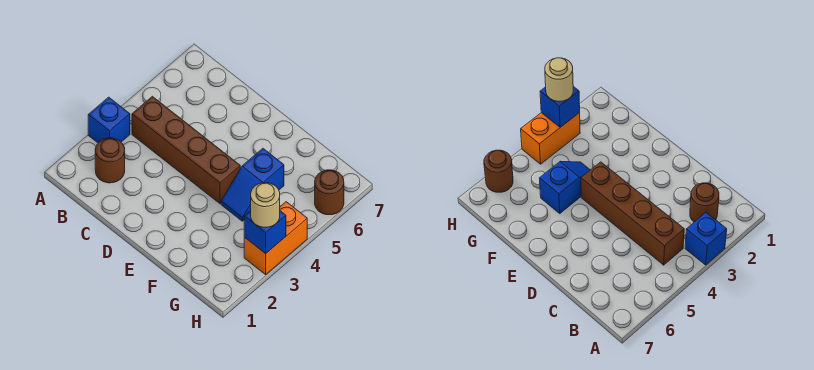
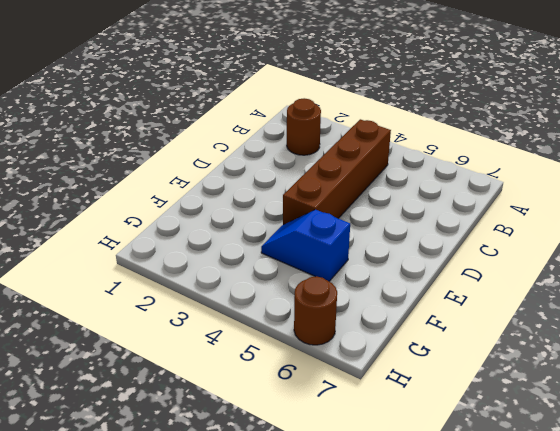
none -> blue brick A3 level 1
none -> orange brick H3:H4 level 1

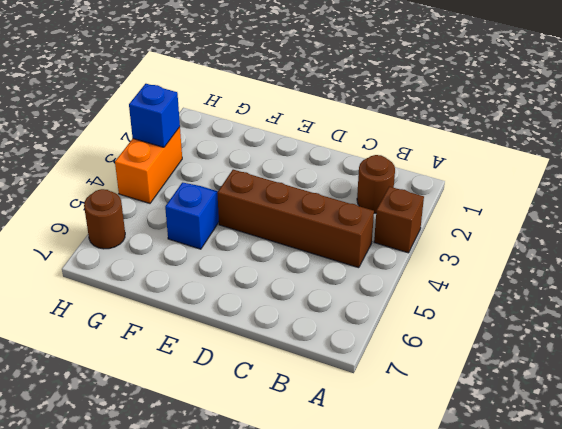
brown brick A3 level 1 -> blue brick A3 level 1
none -> tan round brick H3 level 3

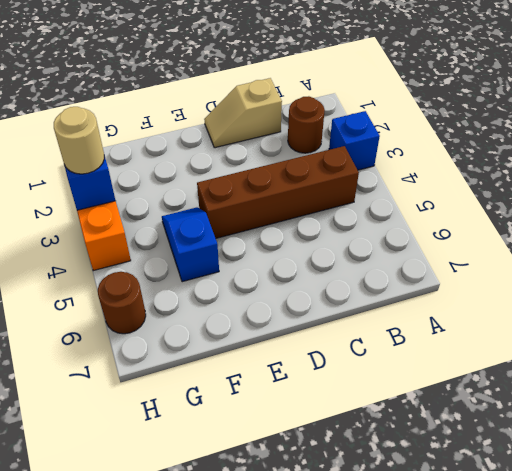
tan slope C1:D1 level 1 top C -> none

